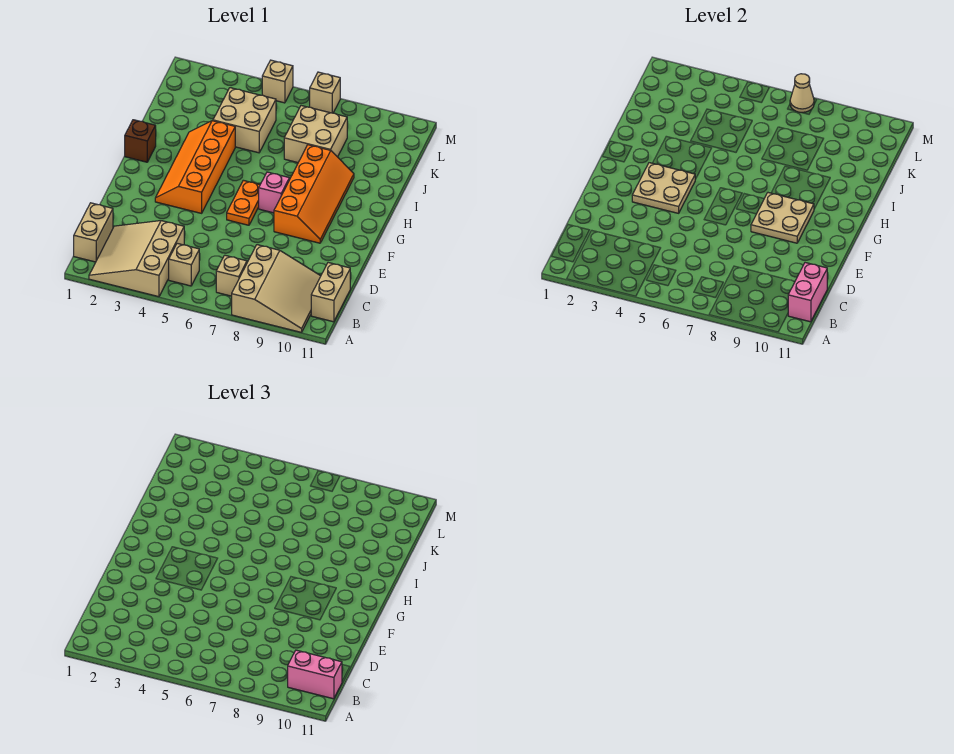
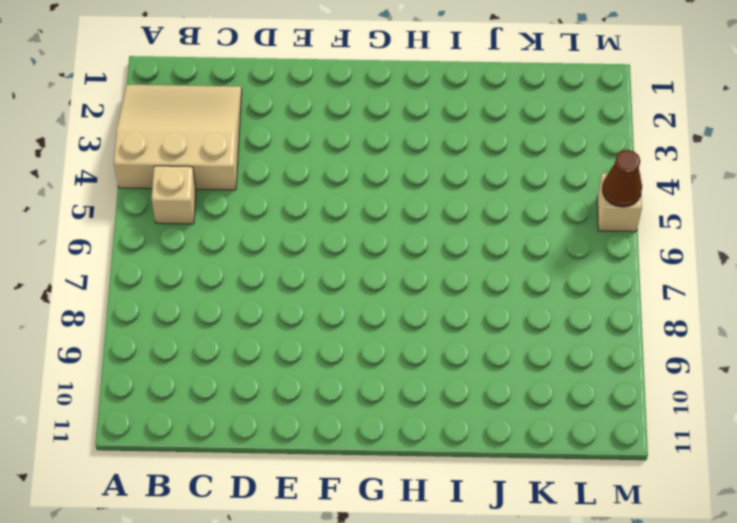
brown cone M5 level 2 -> none
none -> tan slope A8:C10 level 1 top 8
none -> tan brick B1:C1 level 1
none -> tan brick B7 level 1

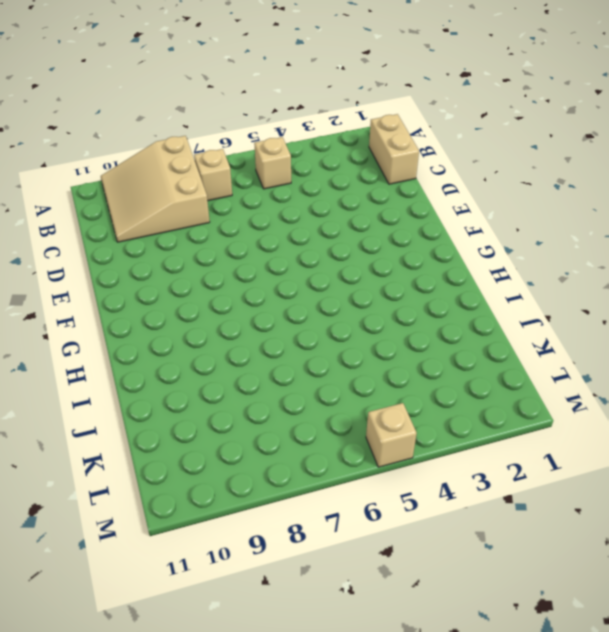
none -> tan slope A2:C4 level 1 top 4
none -> tan brick B11:C11 level 1
none -> orange slope F3:I4 level 1 top 4

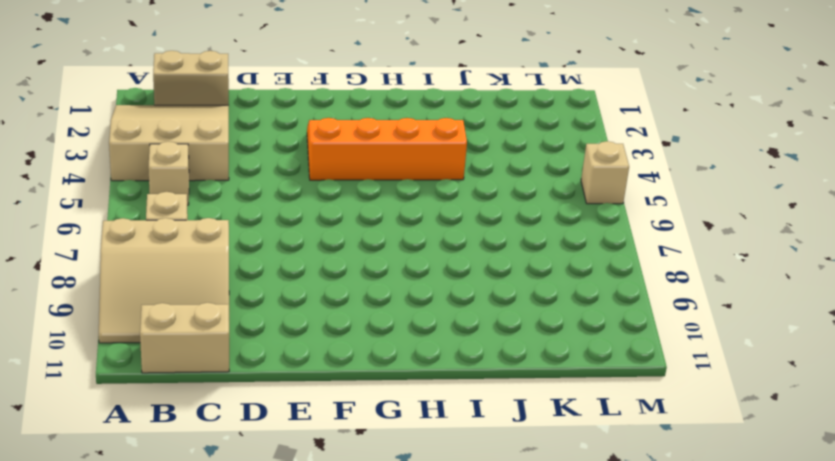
none -> orange plate F6:G6 level 1
none -> orange slope F8:I9 level 1 top 8
none -> pink brick G7 level 1

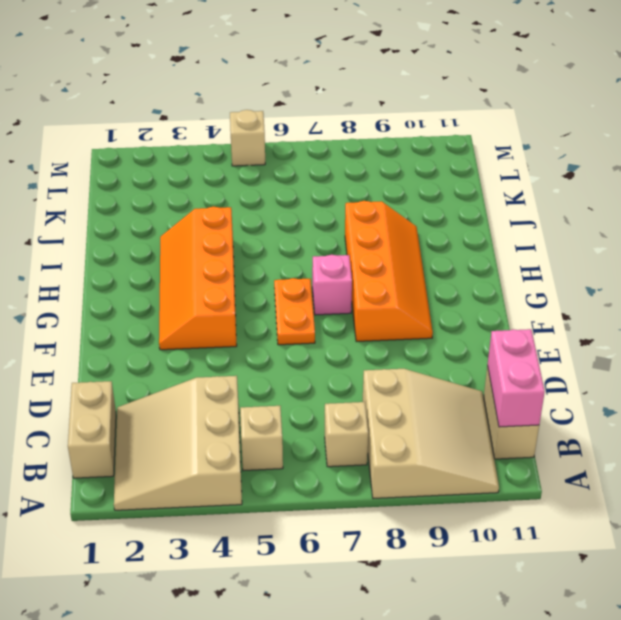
none -> brown brick H1 level 1
none -> tan brick J4:K5 level 1
none -> tan brick J7:K8 level 1

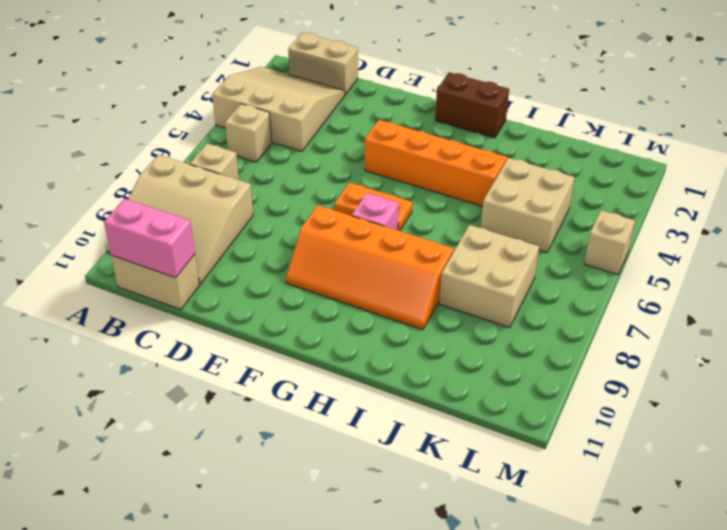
brown brick G1:H1 level 1 -> brown brick H1 level 1
none -> tan brick M7 level 1
none -> tan plate F3:G4 level 2
none -> tan plate F8:G9 level 2

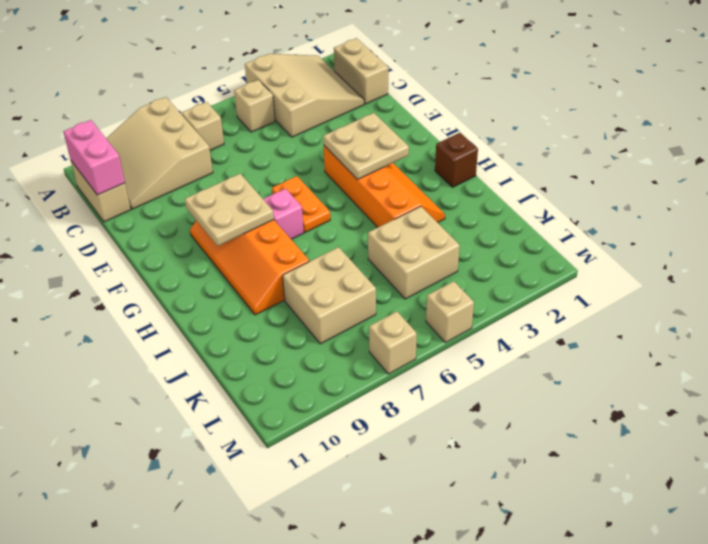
none -> tan cone M7 level 2
none -> pink brick B10:B11 level 3

